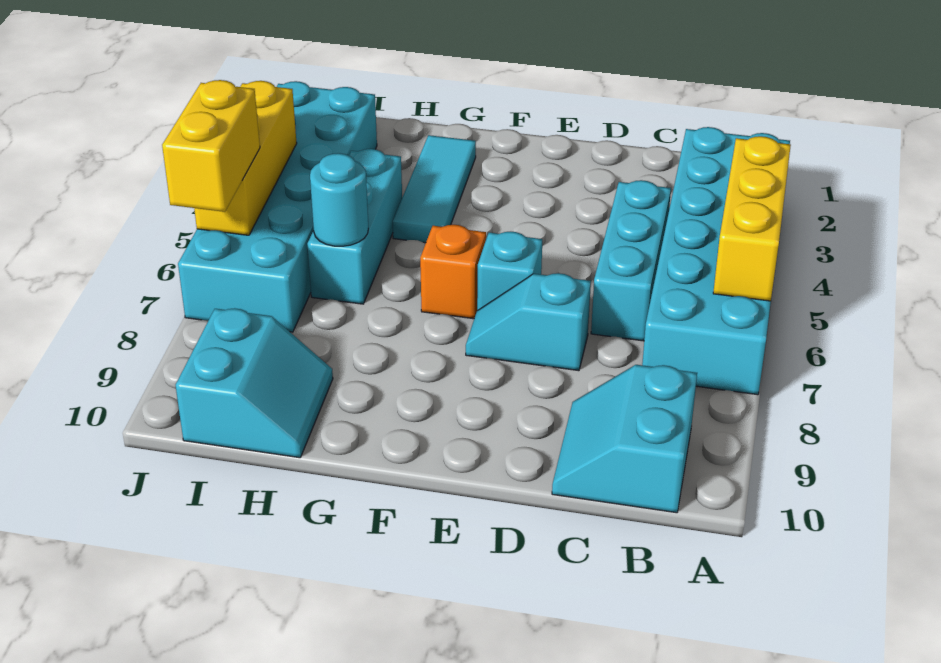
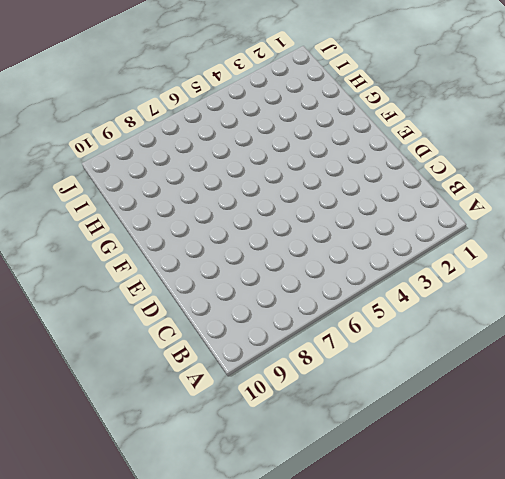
none -> cyan brick A2:B7 level 1
none -> cyan slope B9:C10 level 1 top B
none -> cyan brick C4:C6 level 1

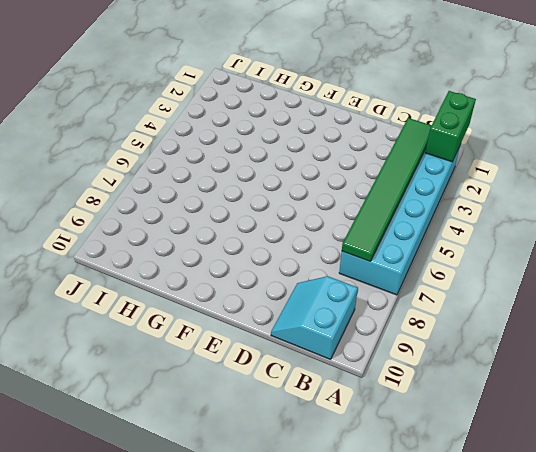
green brick A1:A2 level 2 -> none
green tile B2:B7 level 2 -> none
none -> cyan brick C4:C6 level 1
none -> cyan slope D7:E7 level 1 top D
none -> cyan brick E6 level 1

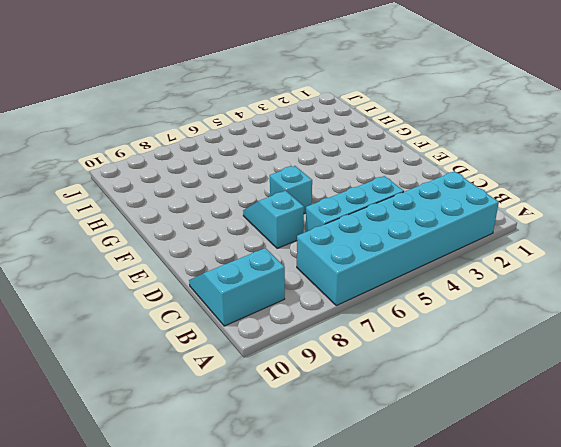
none -> orange brick F6 level 1
none -> cyan tile G2:G4 level 1
none -> cyan brick H4:H6 level 1

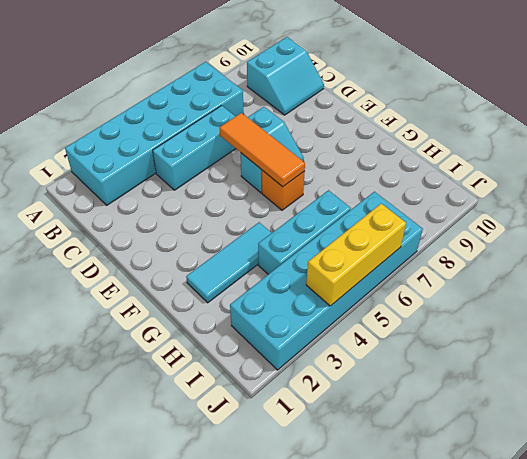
orange tile D6:F6 level 2 -> none
none -> cyan slope H9:I10 level 1 top I
none -> yellow brick A4:A6 level 2
none -> cyan round brick H6 level 2

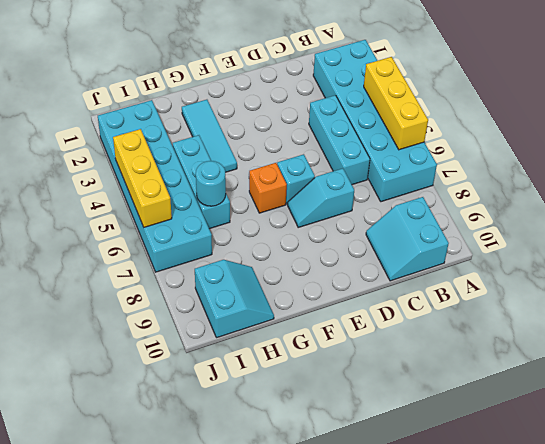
none -> yellow brick J6:J7 level 3

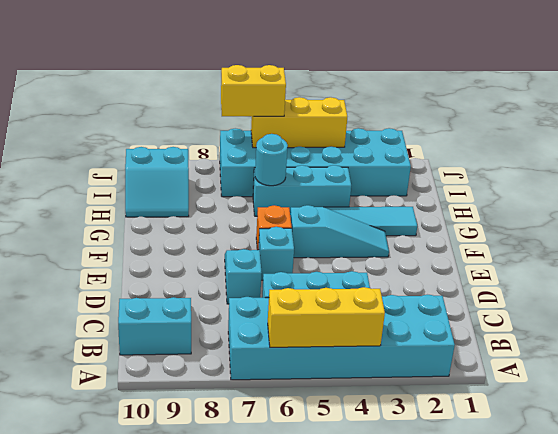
cyan slope F3:F5 level 1 top 5 -> none

